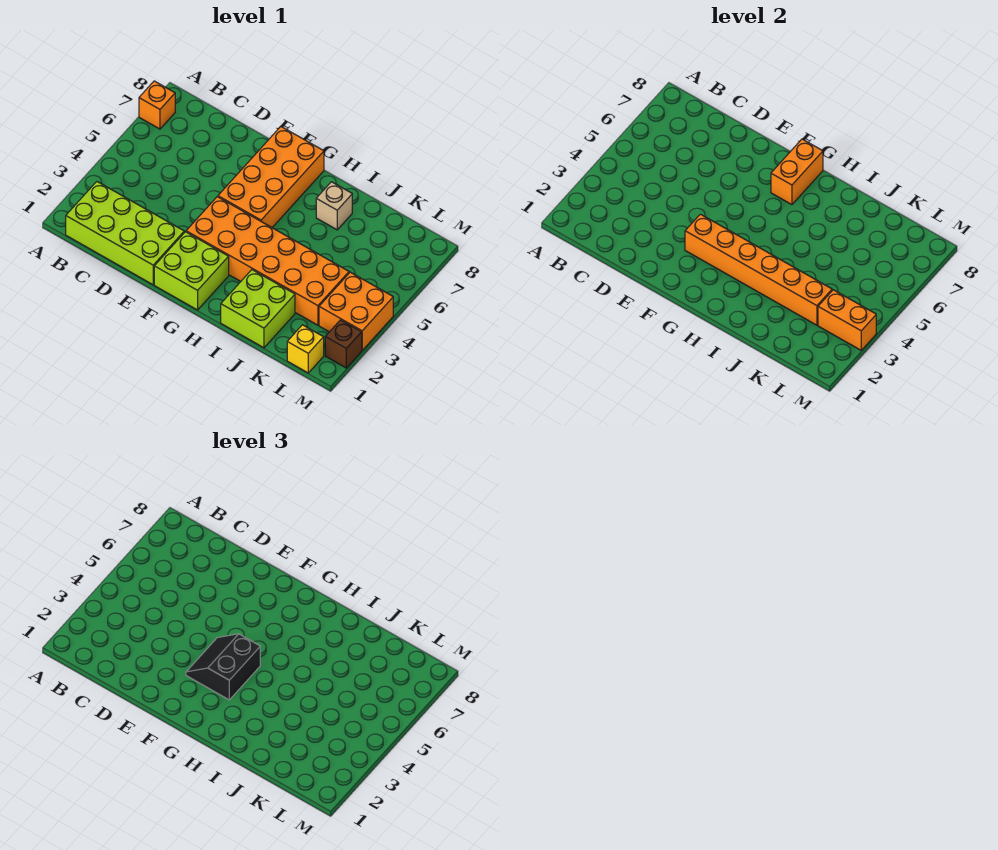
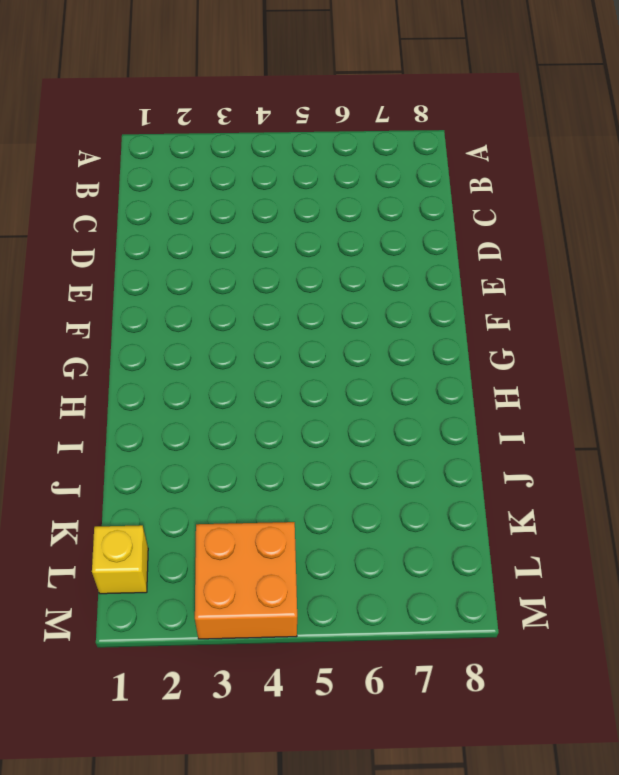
none -> orange brick A7 level 1
none -> lime brick B1:E2 level 1
none -> lime brick F1:G2 level 1

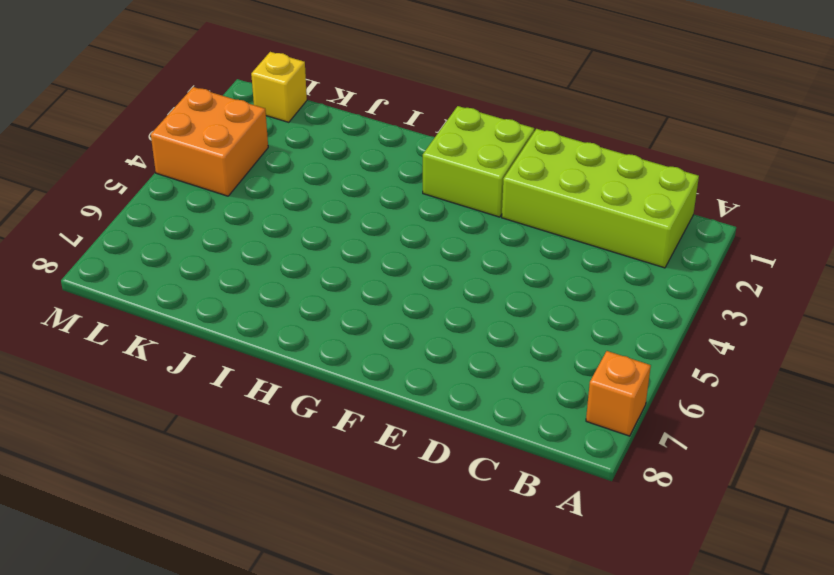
none -> orange brick F3:K4 level 1
none -> orange brick F5:G8 level 1
none -> lime brick I1:J2 level 1

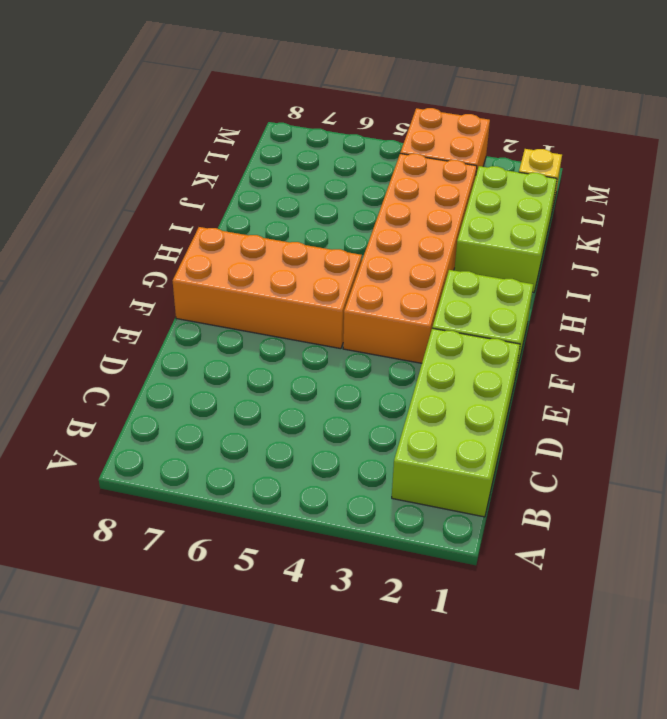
lime brick I1:K2 level 1 -> lime brick I1:J2 level 1
none -> orange brick A7 level 1
none -> tan brick I7 level 1
none -> brown brick M2 level 1

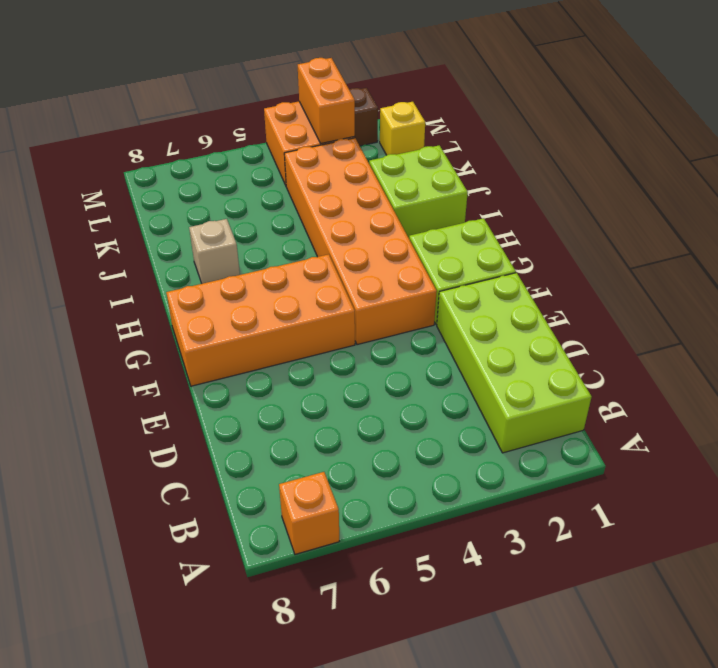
none -> orange brick F3:K3 level 2
none -> orange brick G7:G8 level 2
none -> black slope F3:G4 level 3 top G

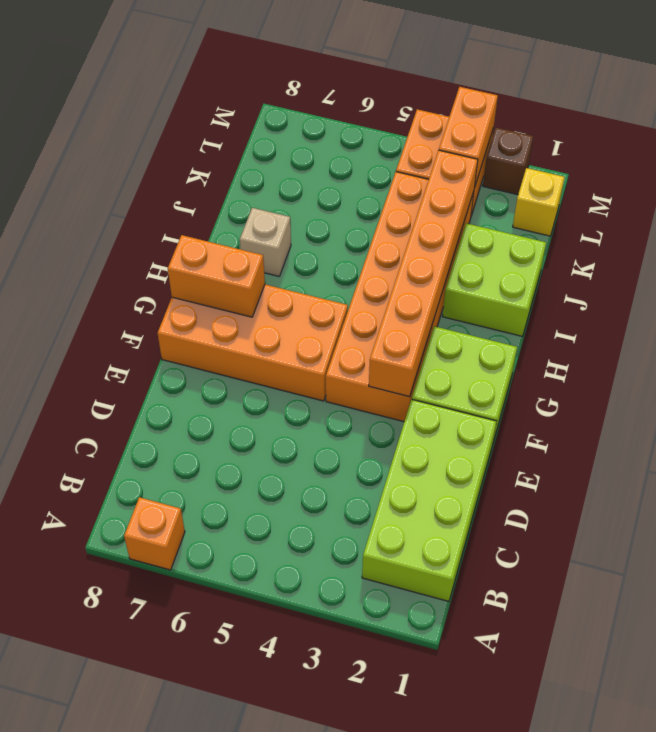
none -> black slope F3:G4 level 3 top G

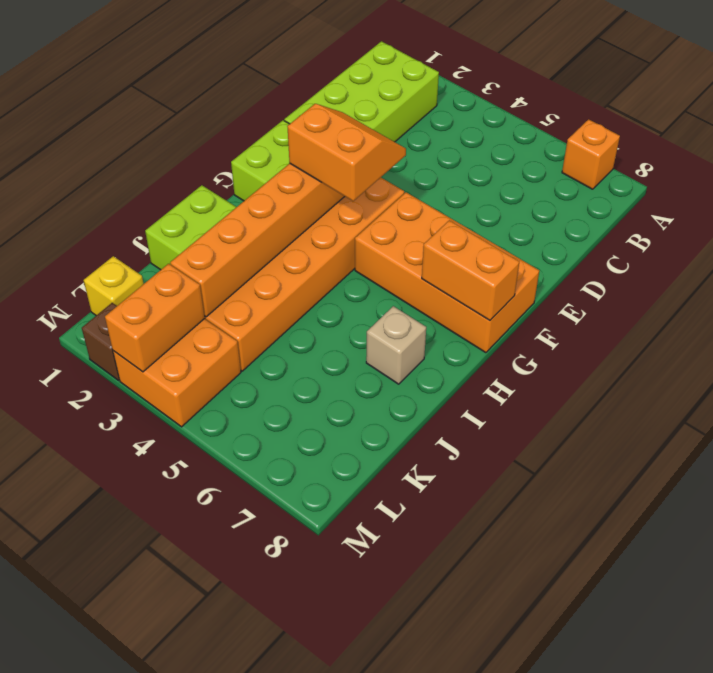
orange slope F3:G4 level 3 top G -> black slope F3:G4 level 3 top G

